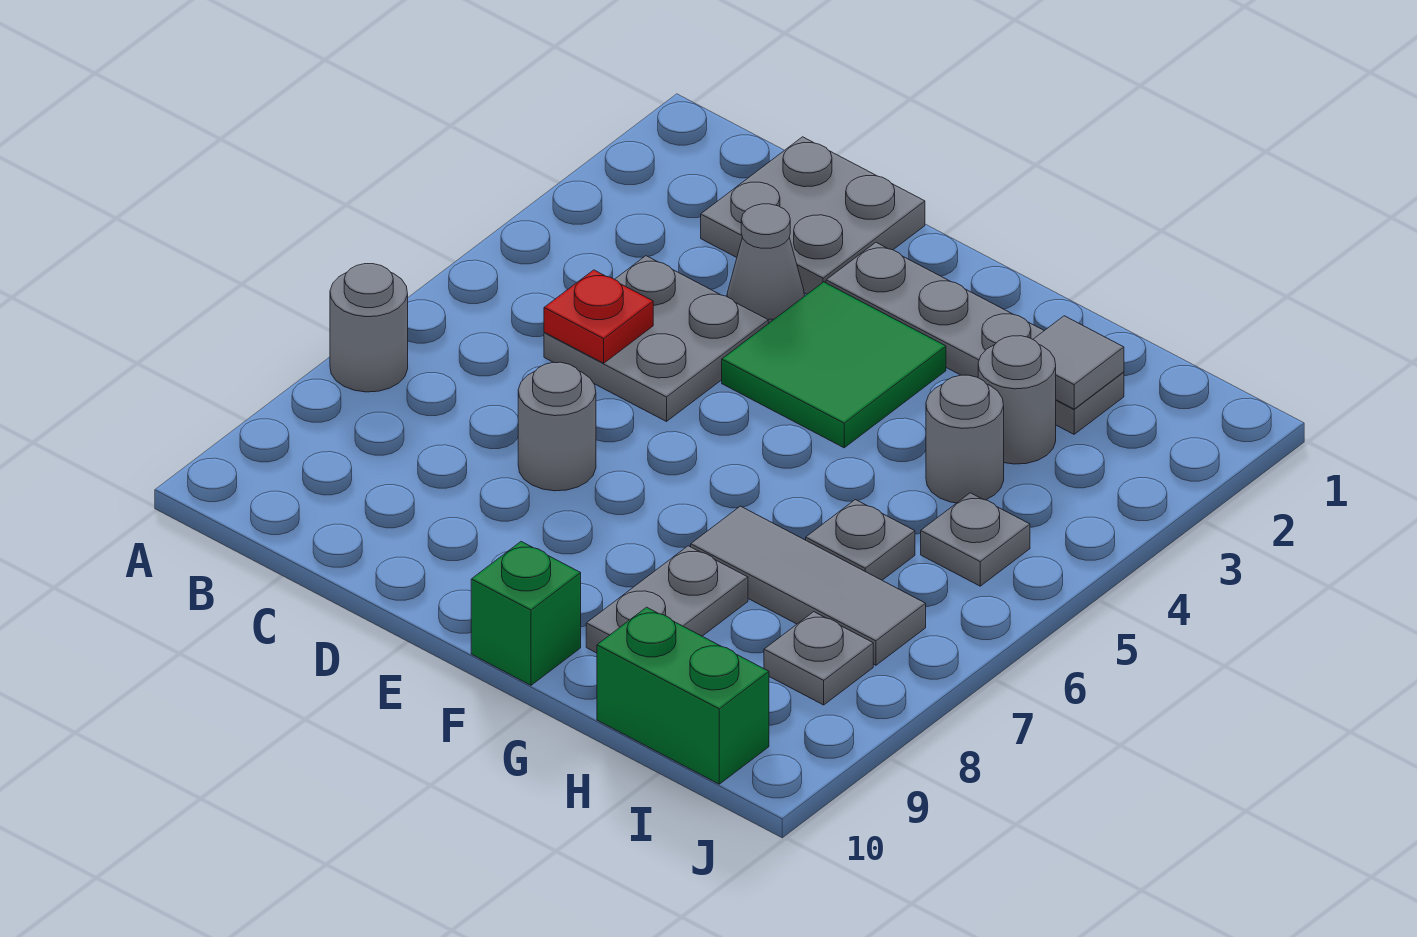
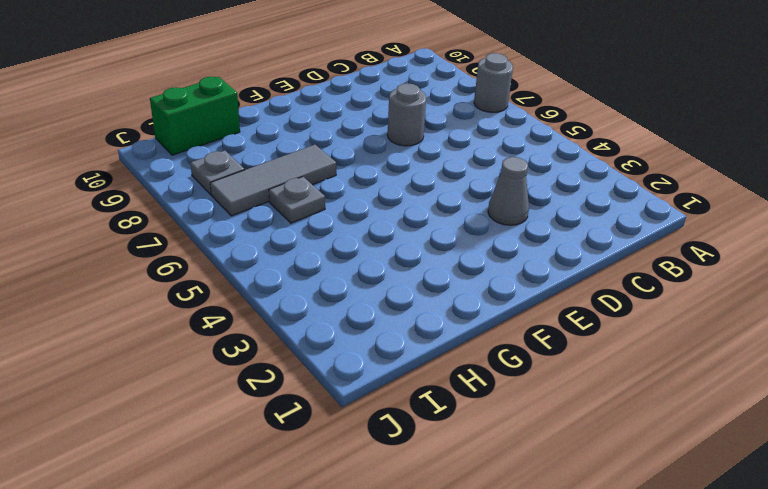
none -> grey plate C1:D2 level 1
none -> grey plate C4:D5 level 1
none -> grey plate E2:H2 level 1

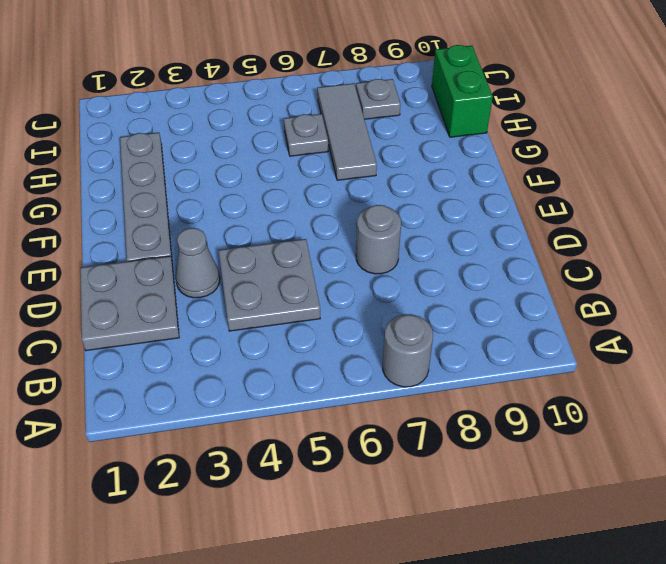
none -> green tile E3:F4 level 1
none -> green brick F10 level 1
none -> grey plate G8:G9 level 1

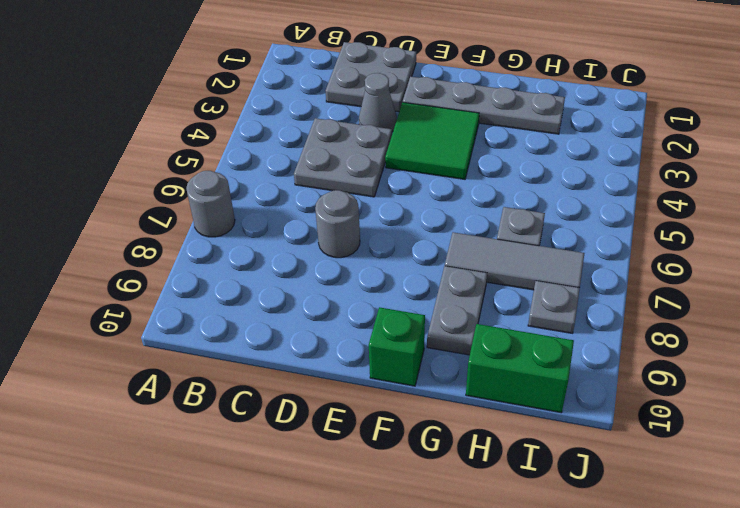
none -> grey round brick H3 level 1
none -> grey round brick H4 level 1
none -> grey plate I5 level 1

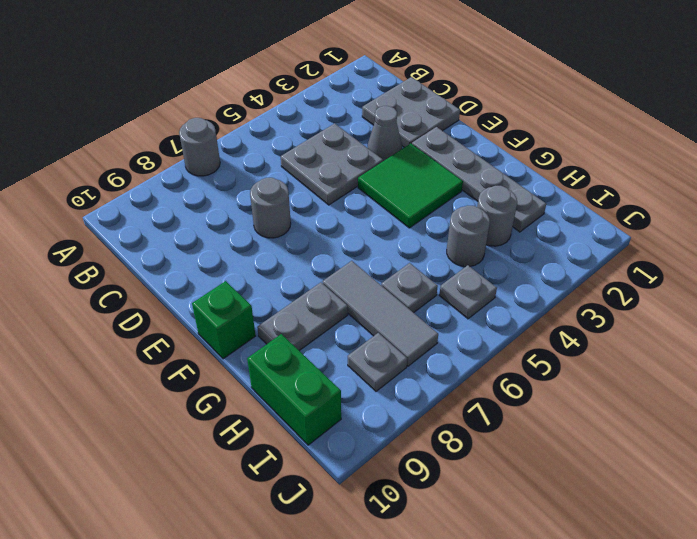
none -> red plate C5 level 2
none -> grey tile H2 level 2

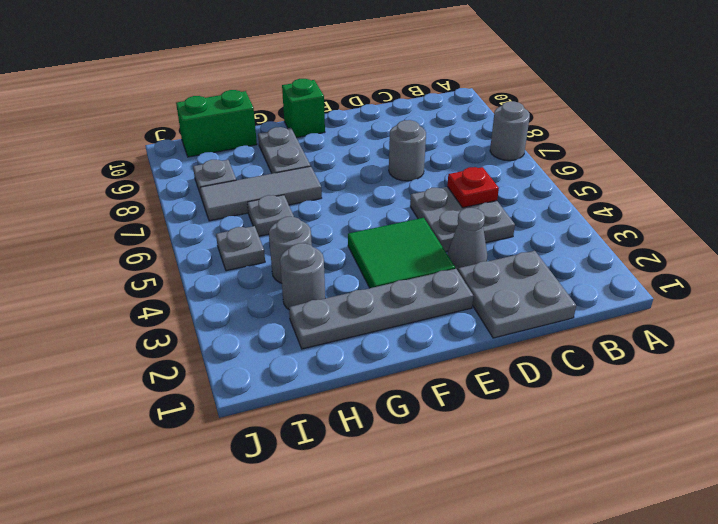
none -> grey tile H2 level 2

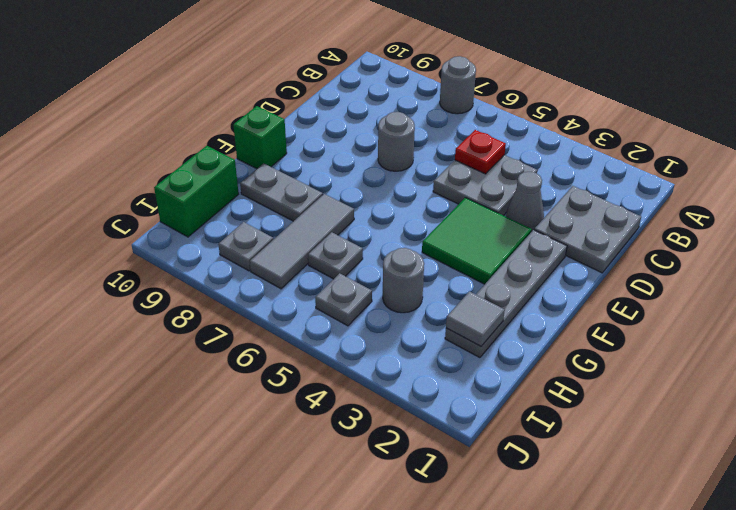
none -> grey round brick H3 level 1

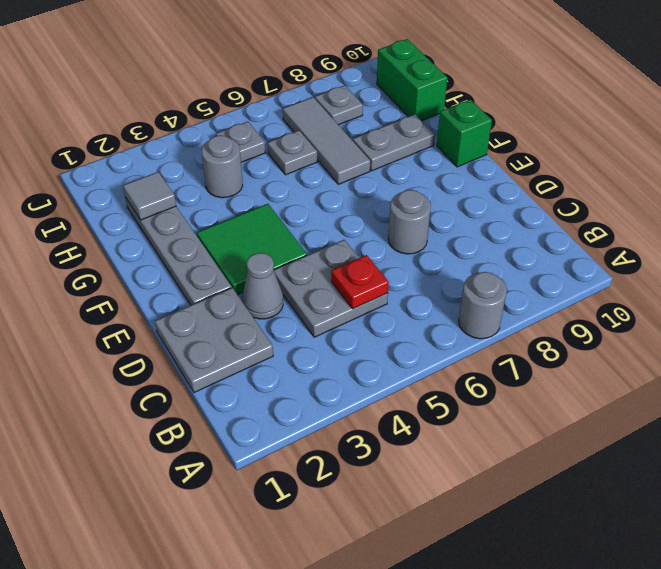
none -> grey round brick H3 level 1

